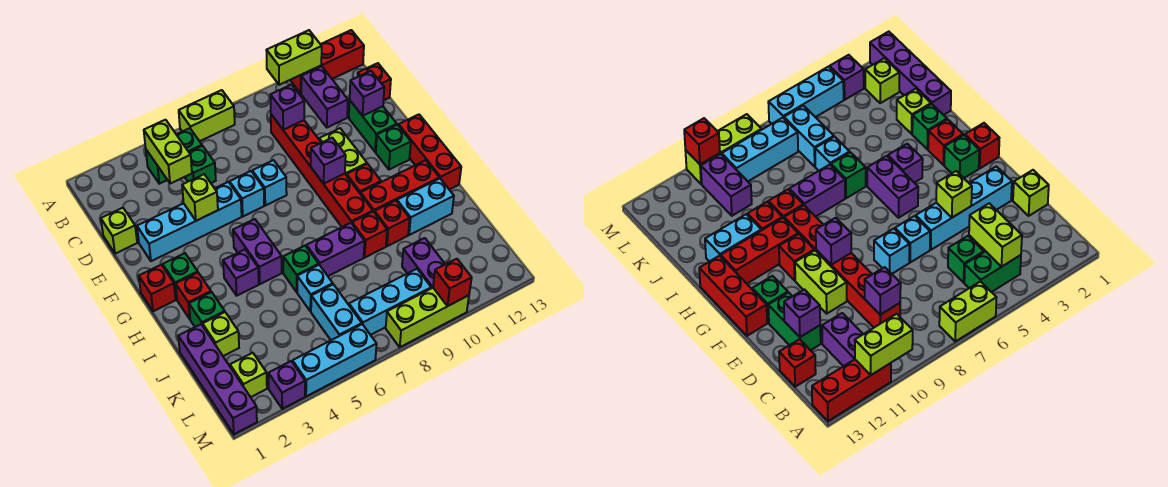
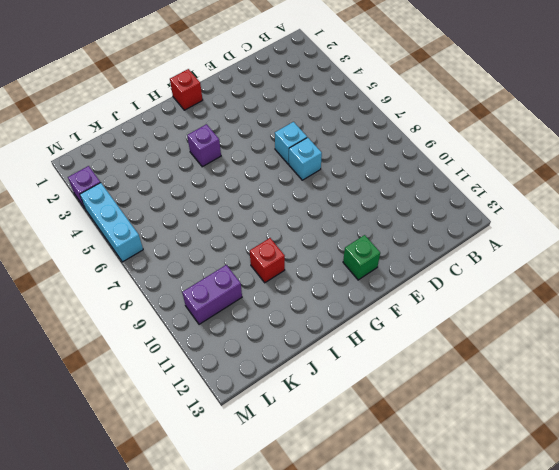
none -> lime brick A6:A7 level 1
none -> red brick A11:A13 level 1
none -> green brick B4:B5 level 1
none -> purple brick B11:C11 level 1

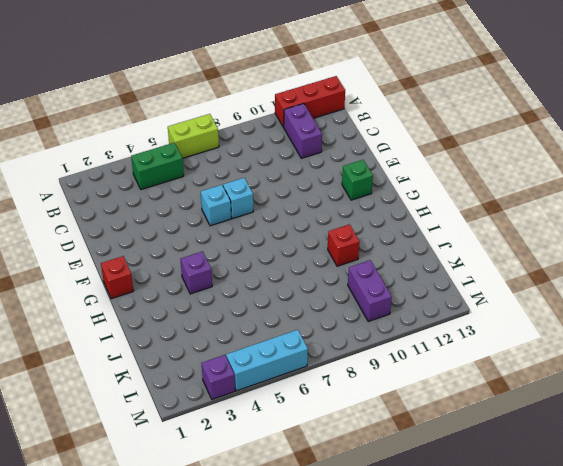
none -> green brick C5 level 1
none -> red brick C9:H9 level 1
none -> red brick C13 level 1
none -> lime brick D1 level 1

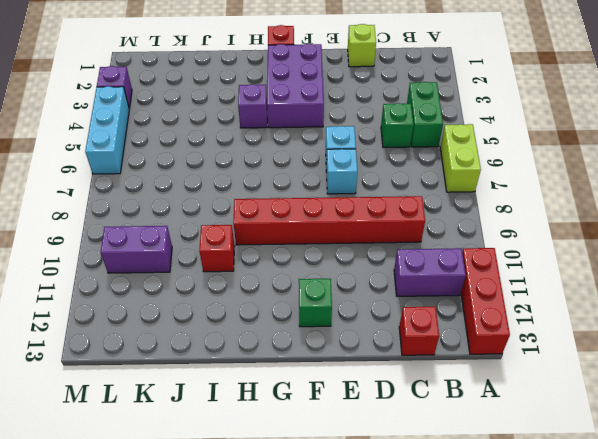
purple brick F2:G4 level 1 -> green brick G2 level 1
none -> green brick D12:E12 level 1
none -> cyan brick E2:E5 level 1
none -> lime brick E10:F10 level 1
none -> red brick F13:H13 level 1

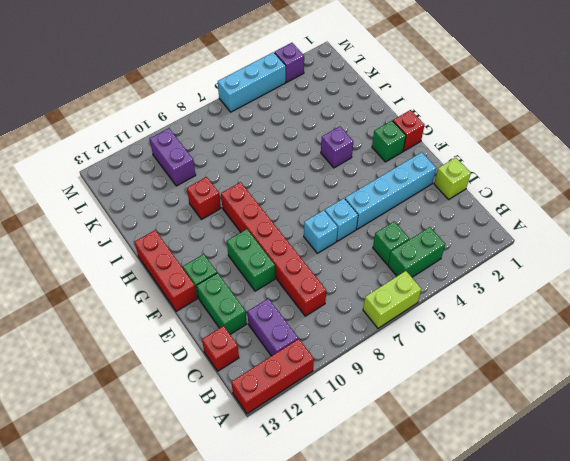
green brick E10:F10 level 1 -> lime brick E10:F10 level 1
none -> purple brick G5:H5 level 1
none -> red brick G10 level 1
none -> red brick H2 level 1
none -> red brick H10:H12 level 1

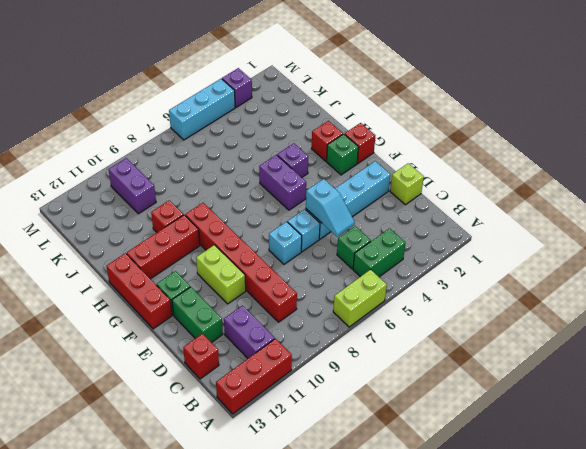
cyan slope D5:E5 level 2 top E -> none
none -> red brick G10 level 1
none -> green brick I2 level 1
none -> green brick I6 level 1
none -> purple brick I7:I8 level 1

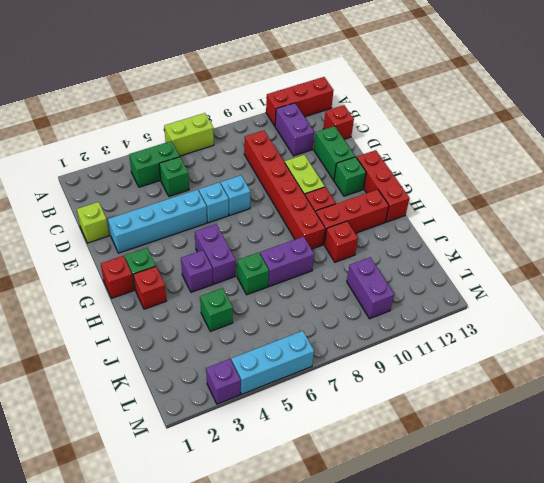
green brick J4 level 1 -> green brick I2 level 1
none -> red brick I9 level 1
none -> cyan brick I11:I12 level 1
none -> purple brick J1:M1 level 1
none -> lime brick J2 level 1

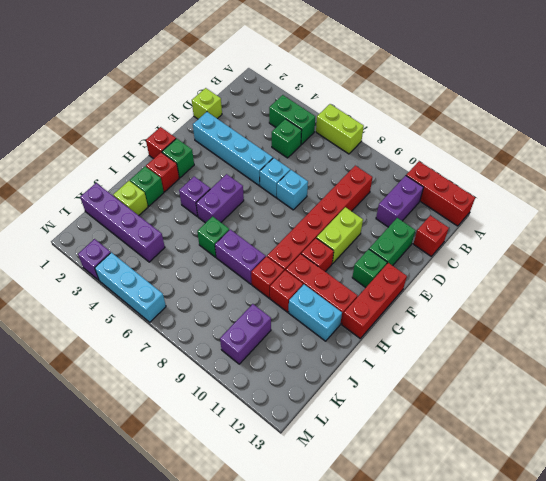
purple brick K1:K4 level 1 -> purple brick J1:M1 level 1
none -> cyan brick J6 level 1
none -> cyan brick K6:L6 level 1
none -> lime brick L2 level 1
none -> cyan brick L7:L9 level 1

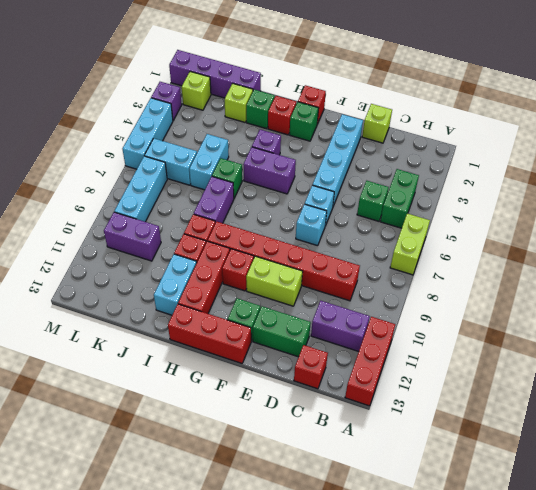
cyan brick J5:J6 level 1 -> cyan brick J6 level 1
none -> lime brick M8:M10 level 1
none -> lime brick A10:A11 level 2
none -> lime brick B4:C4 level 2
none -> purple brick C9 level 2

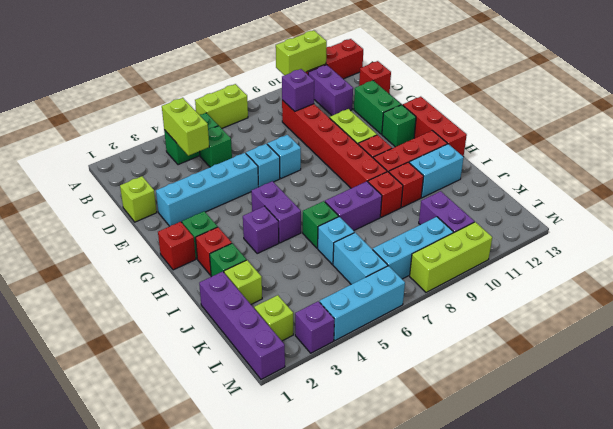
none -> purple brick D12 level 2
none -> lime brick E4 level 2
none -> purple brick F9 level 2
none -> red brick M10 level 2

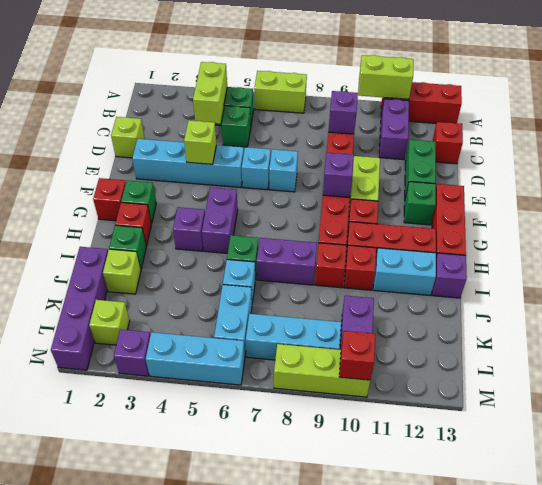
purple brick I13 level 1 -> purple brick D12 level 2

